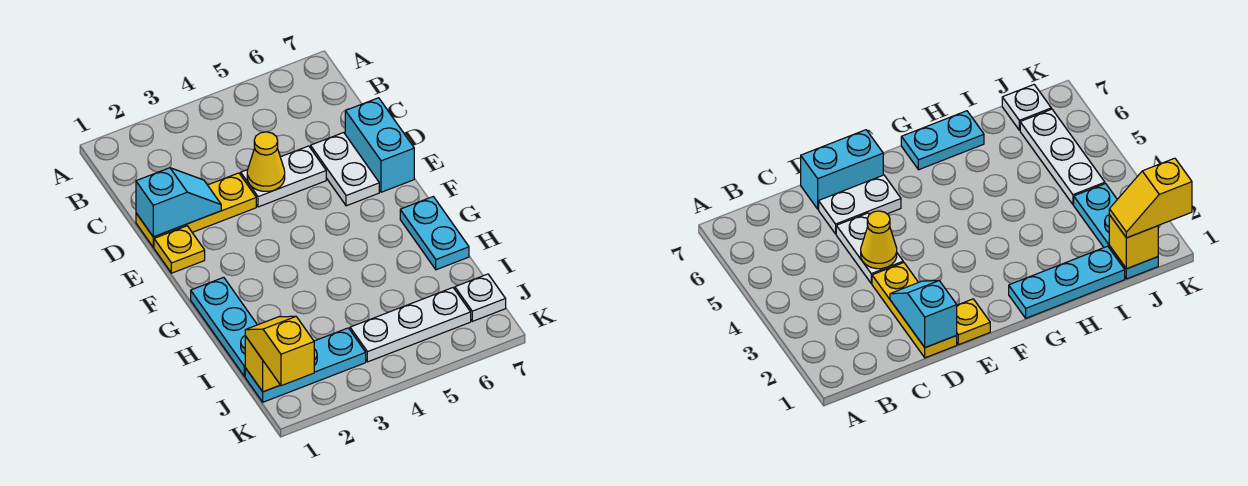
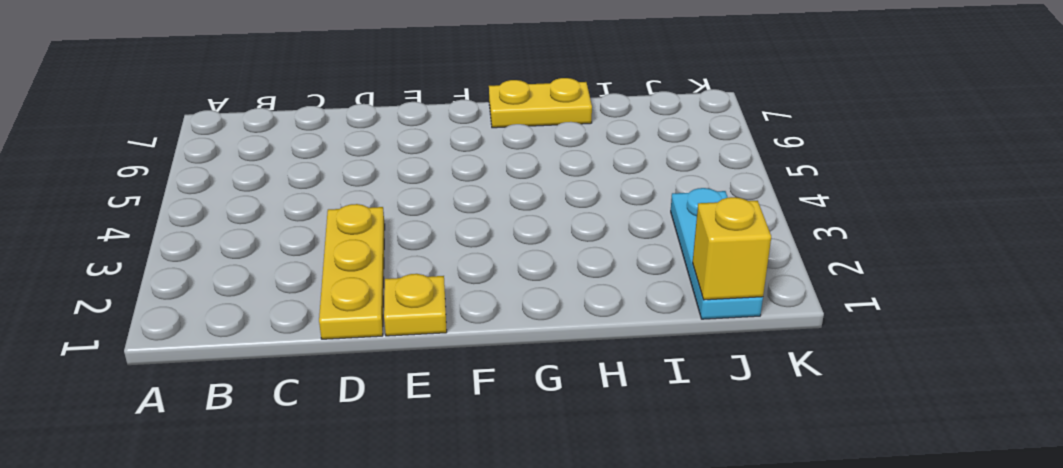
yellow plate G7:H7 level 1 -> cyan plate G7:H7 level 1
none -> white plate D4:D5 level 1
none -> white plate D6:E6 level 1
none -> cyan brick D7:E7 level 1

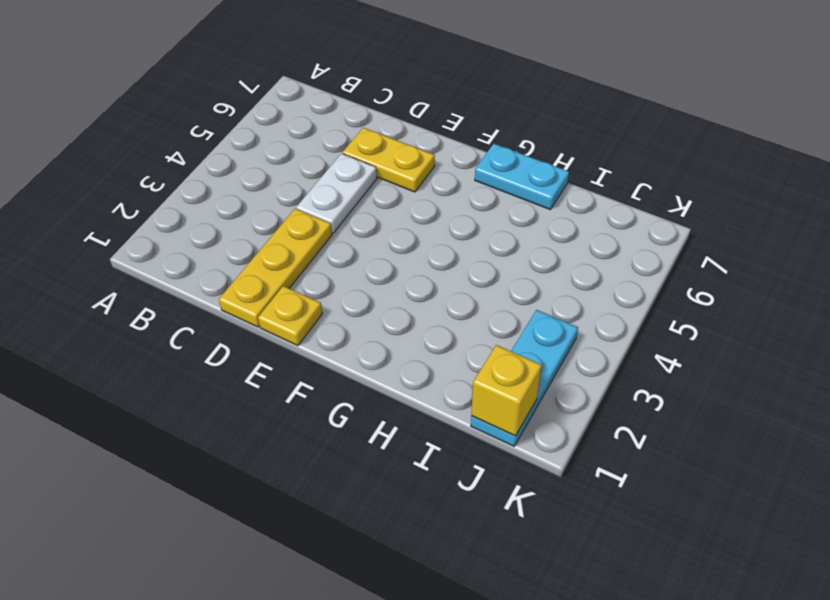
yellow plate D6:E6 level 1 -> white plate D6:E6 level 1
none -> cyan brick D7:E7 level 1
none -> cyan plate G1:I1 level 1
none -> white plate J4:J6 level 1

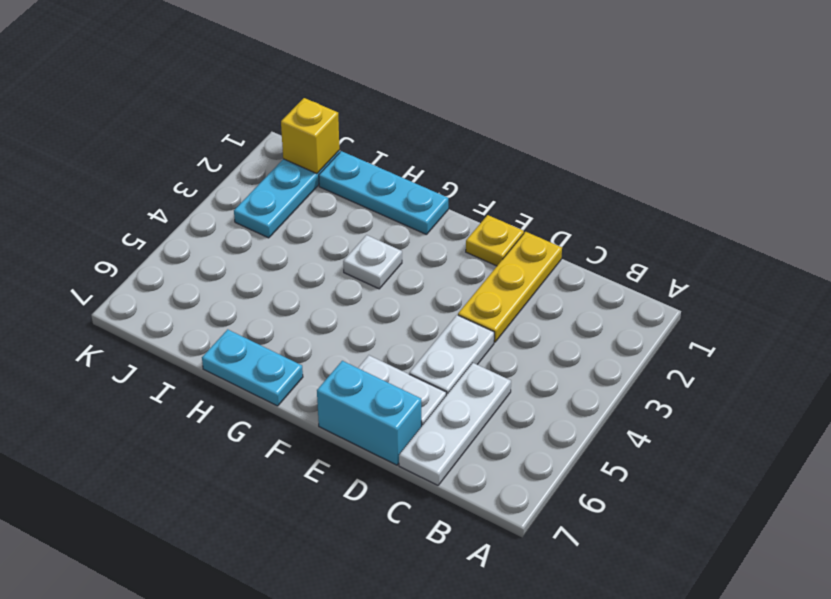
white plate C5:C7 level 1 -> white plate J4:J6 level 1
white plate G3 level 1 -> white plate J7 level 1
none -> cyan slope D1:D2 level 2 top 1
none -> yellow cone D4 level 2
none -> yellow slope J1:K1 level 3 top K

